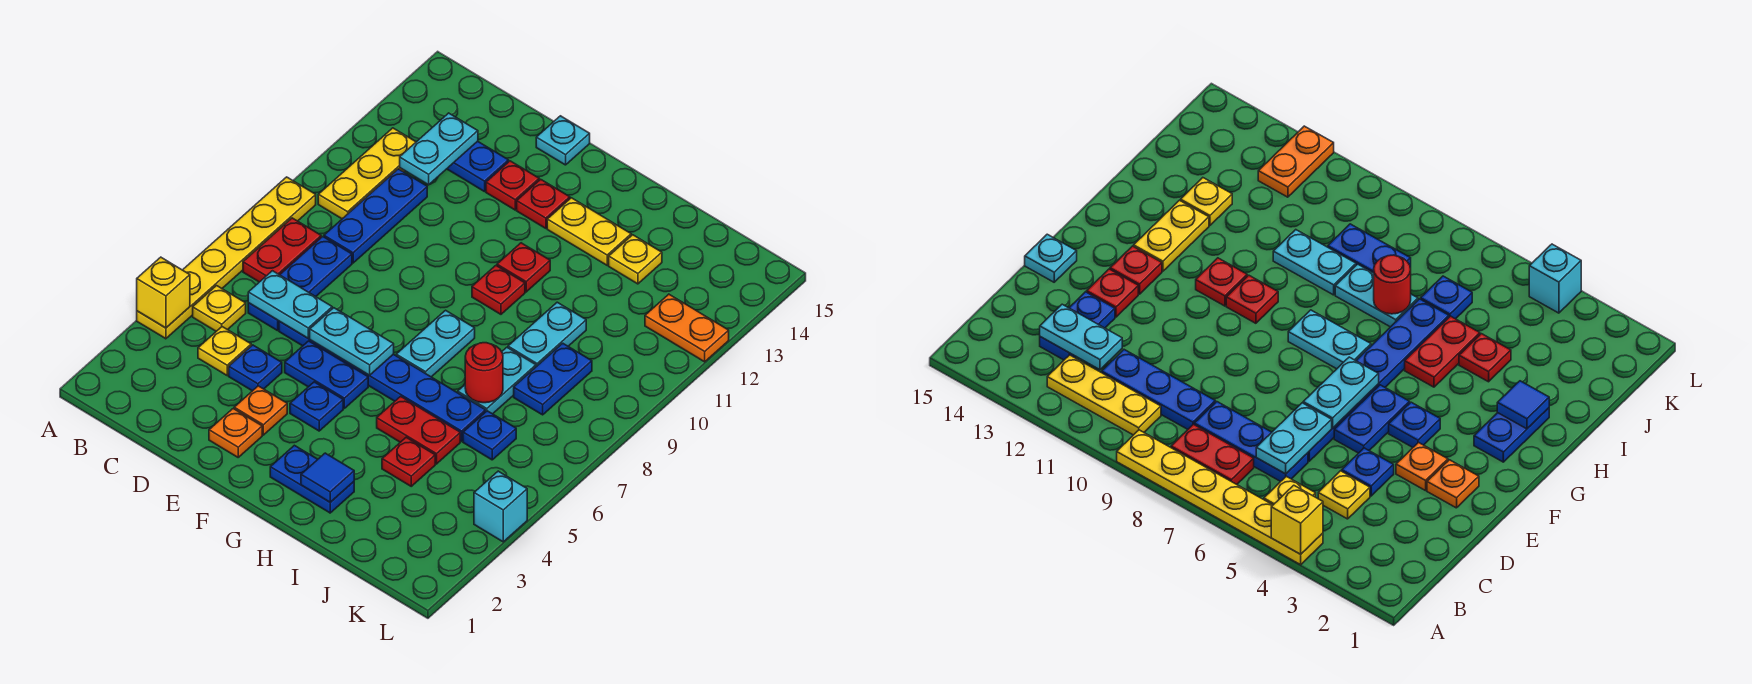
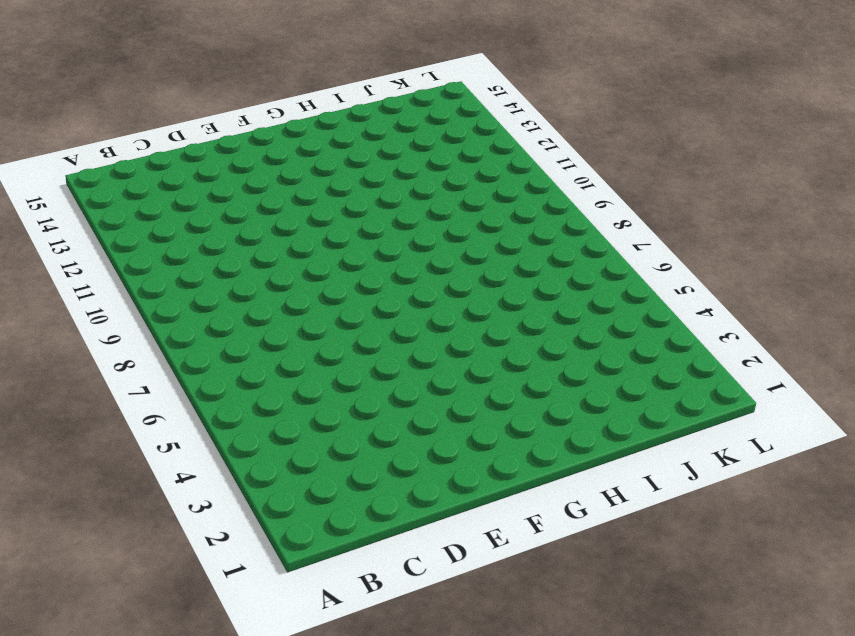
none -> yellow plate A4:A9 level 1
none -> yellow plate B5 level 1
none -> red plate B7:B8 level 1
none -> yellow plate B10:B12 level 1

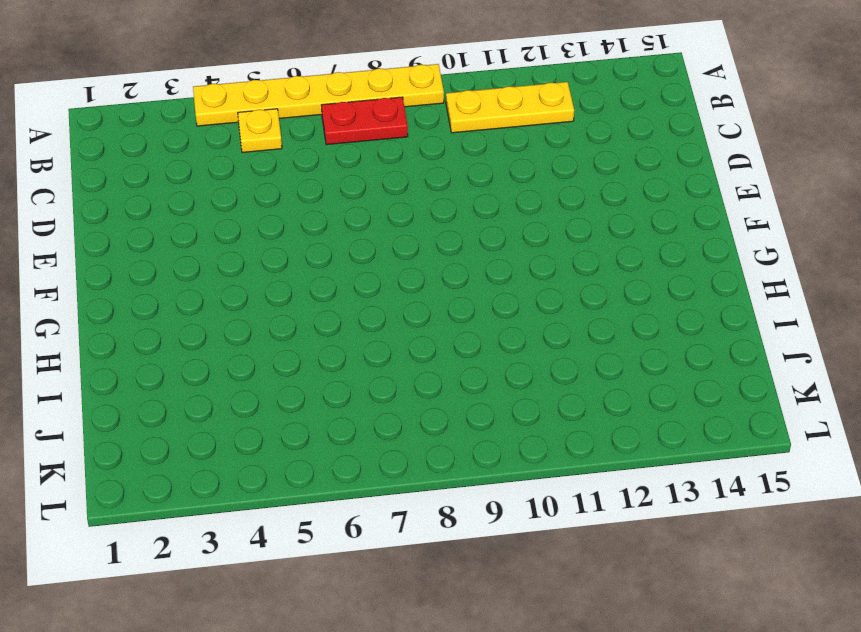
none -> yellow plate C4 level 1
none -> blue plate C6:C8 level 1
none -> blue plate C9:C11 level 1
none -> blue plate C13:D13 level 1

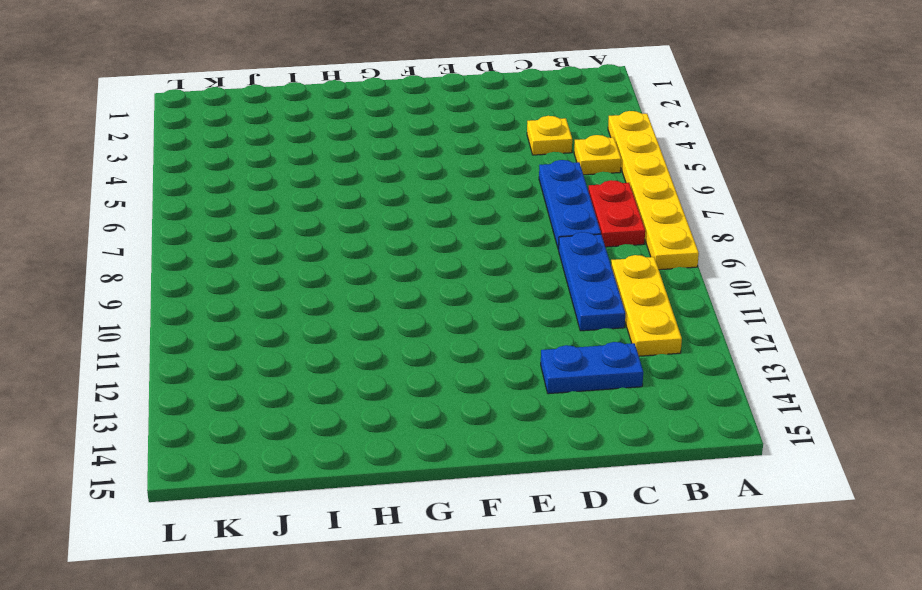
none -> blue plate D4 level 1
none -> blue plate D6:I6 level 1
none -> orange plate E2 level 1
none -> orange plate E3 level 1

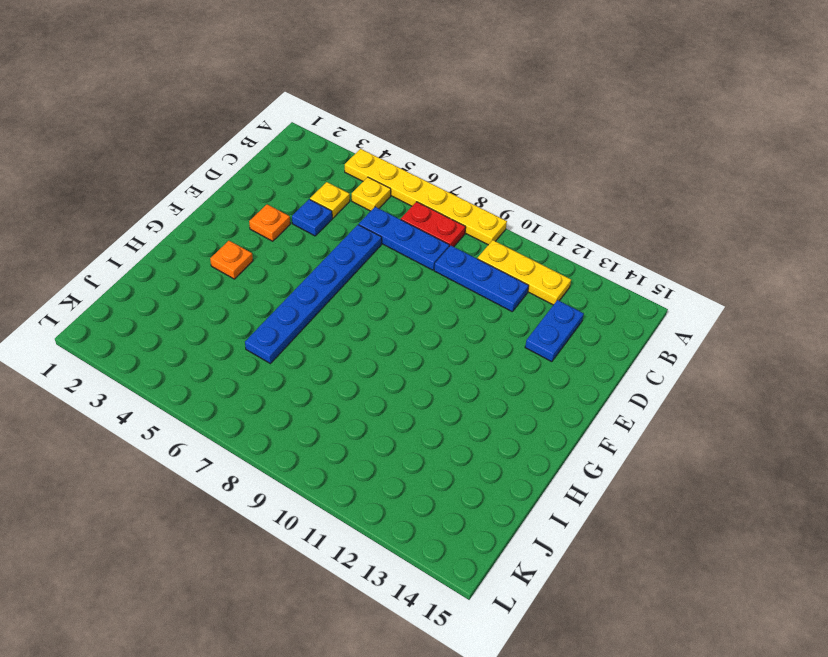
orange plate G3 level 1 -> orange plate E2 level 1
none -> blue plate E5:F5 level 1
none -> red plate E13 level 1
none -> cyan plate E15 level 1
none -> blue plate F4 level 1

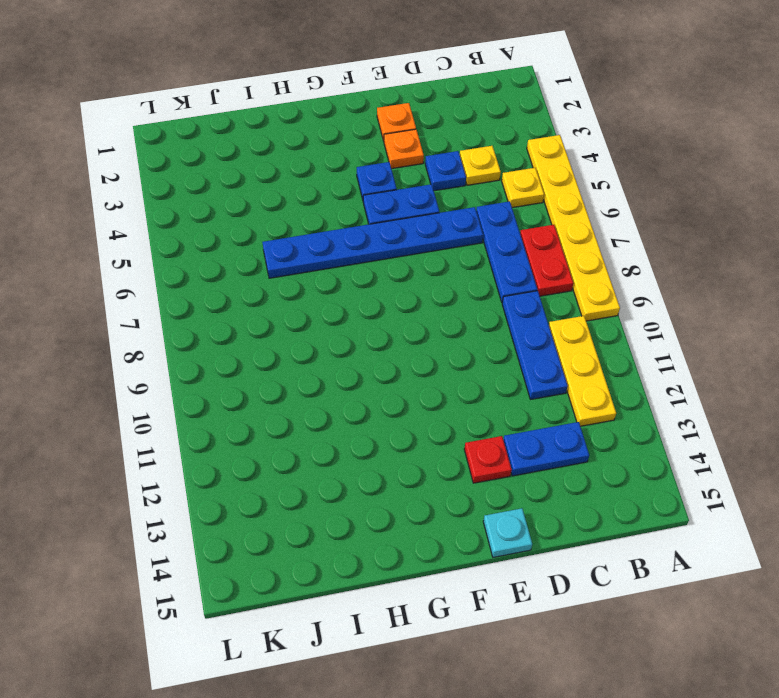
none -> red plate F13 level 1
none -> blue plate G2:H2 level 1
none -> cyan plate G7:G8 level 1
none -> red plate G10 level 1

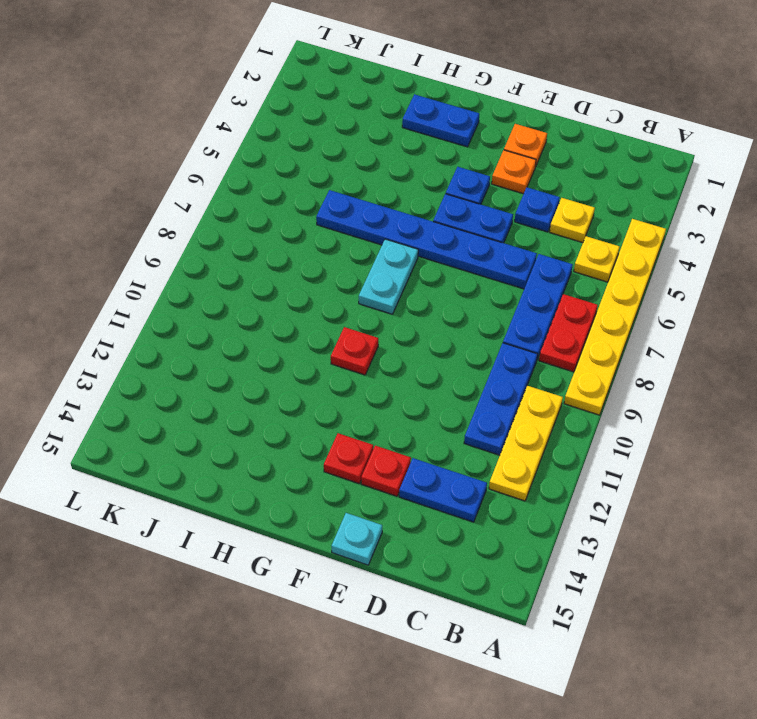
none -> red plate G11 level 1
none -> yellow plate G13:H13 level 1
none -> red plate H5:I5 level 1
none -> red plate I4 level 1

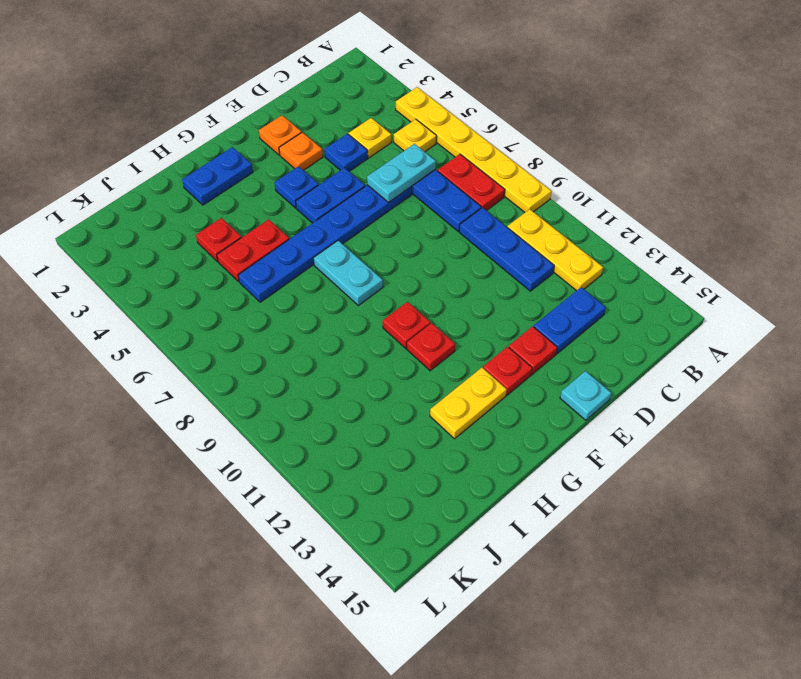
none -> cyan plate I7:I8 level 1
none -> cyan plate I9:I10 level 1
none -> yellow plate I13 level 1
none -> blue plate J6 level 1

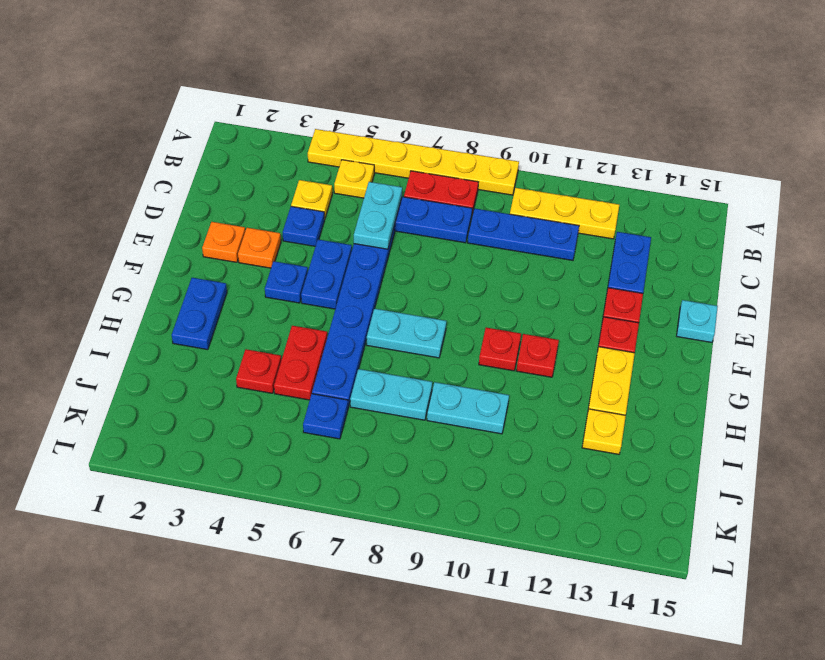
none -> blue plate J8:J9 level 1
none -> orange plate K12:L12 level 1
none -> cyan brick L4 level 1
none -> yellow brick A4 level 2

